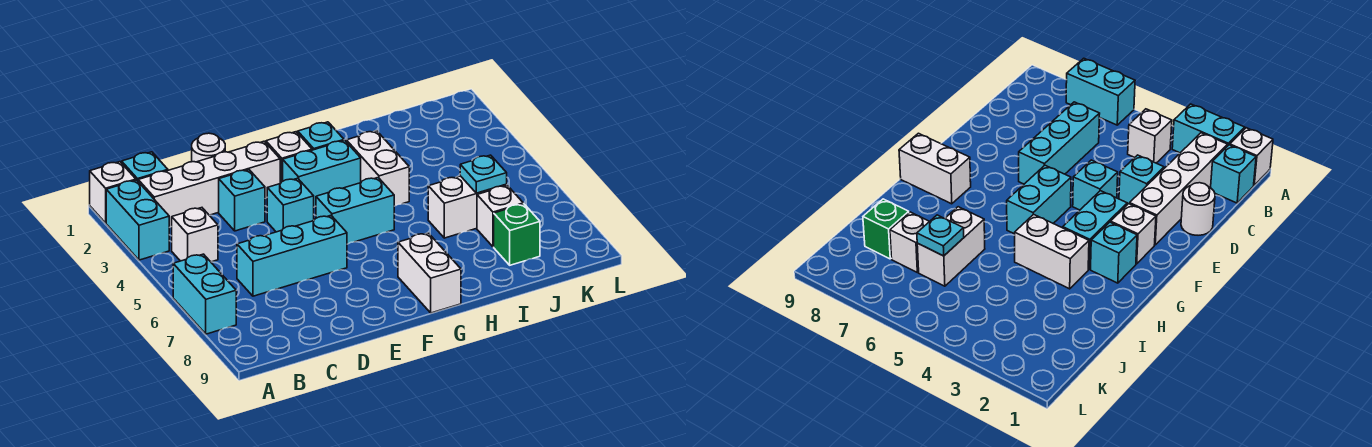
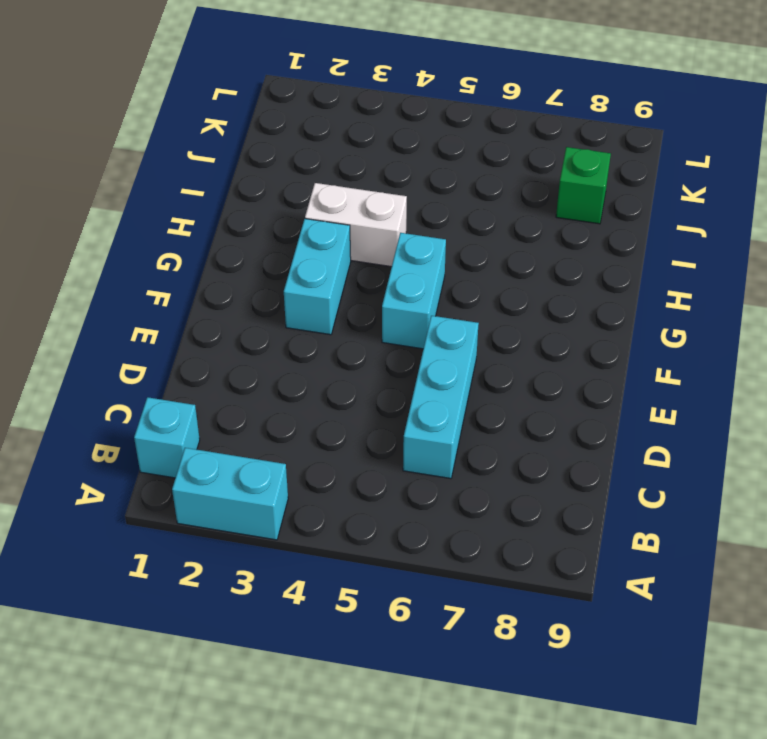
none -> white brick A1 level 1
none -> cyan brick A6:A7 level 1
none -> white brick B2:E2 level 1

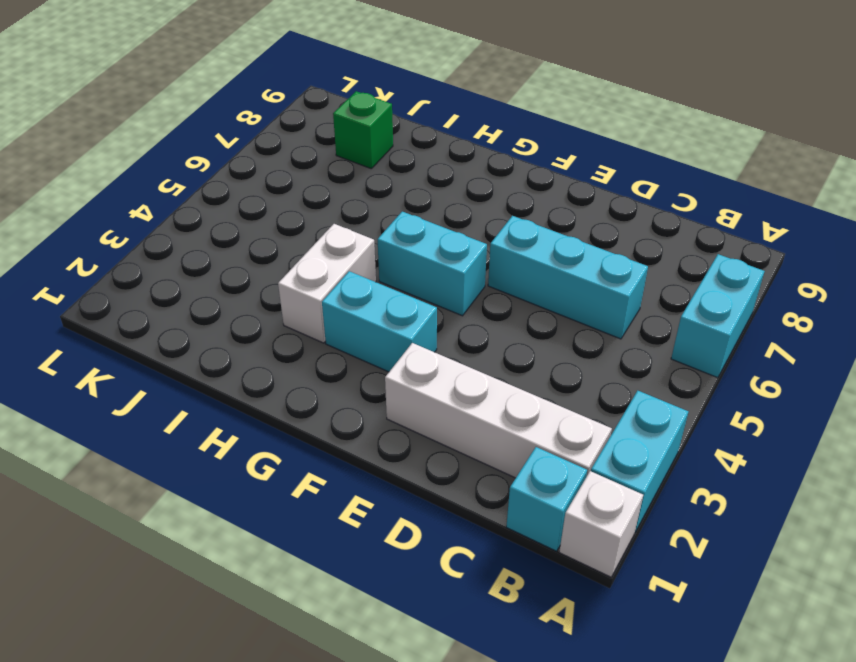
none -> white brick B4 level 1
none -> white round brick D1 level 1
none -> cyan brick D3 level 1

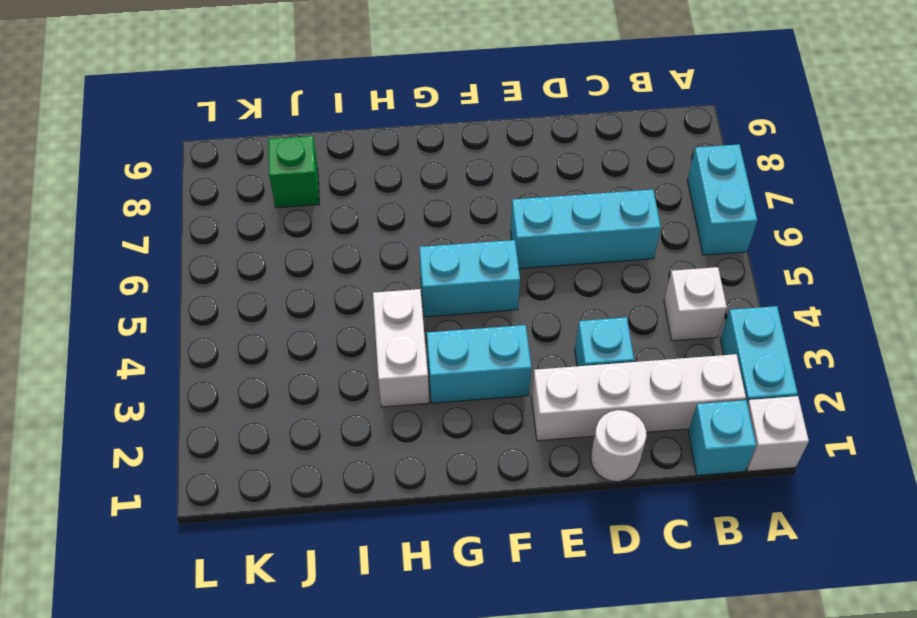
none -> cyan brick E4 level 1
none -> white brick F2 level 1
none -> cyan brick G2 level 1

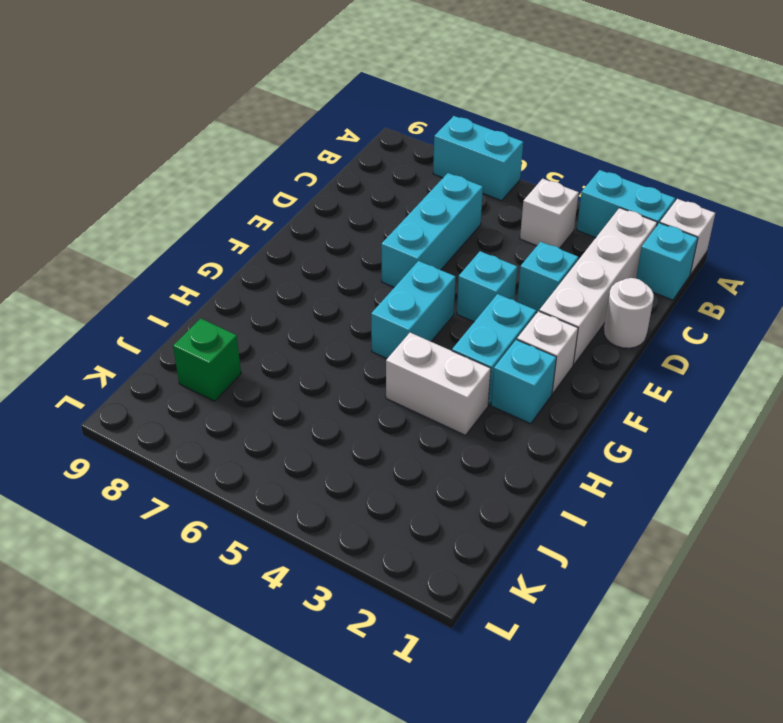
none -> white brick G8:G9 level 1
none -> white brick I6:J6 level 1
none -> white brick J7 level 1

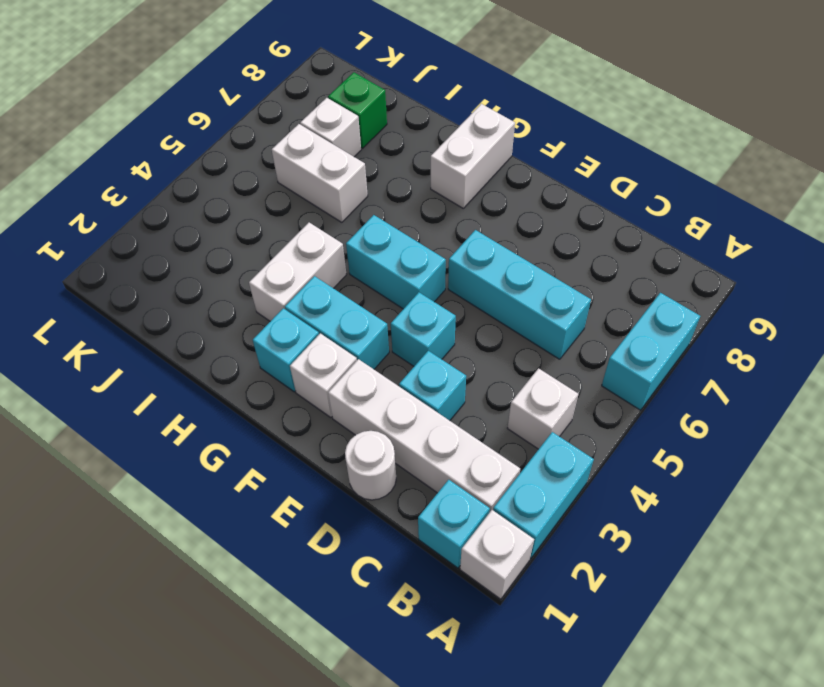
none -> cyan plate J6 level 2

